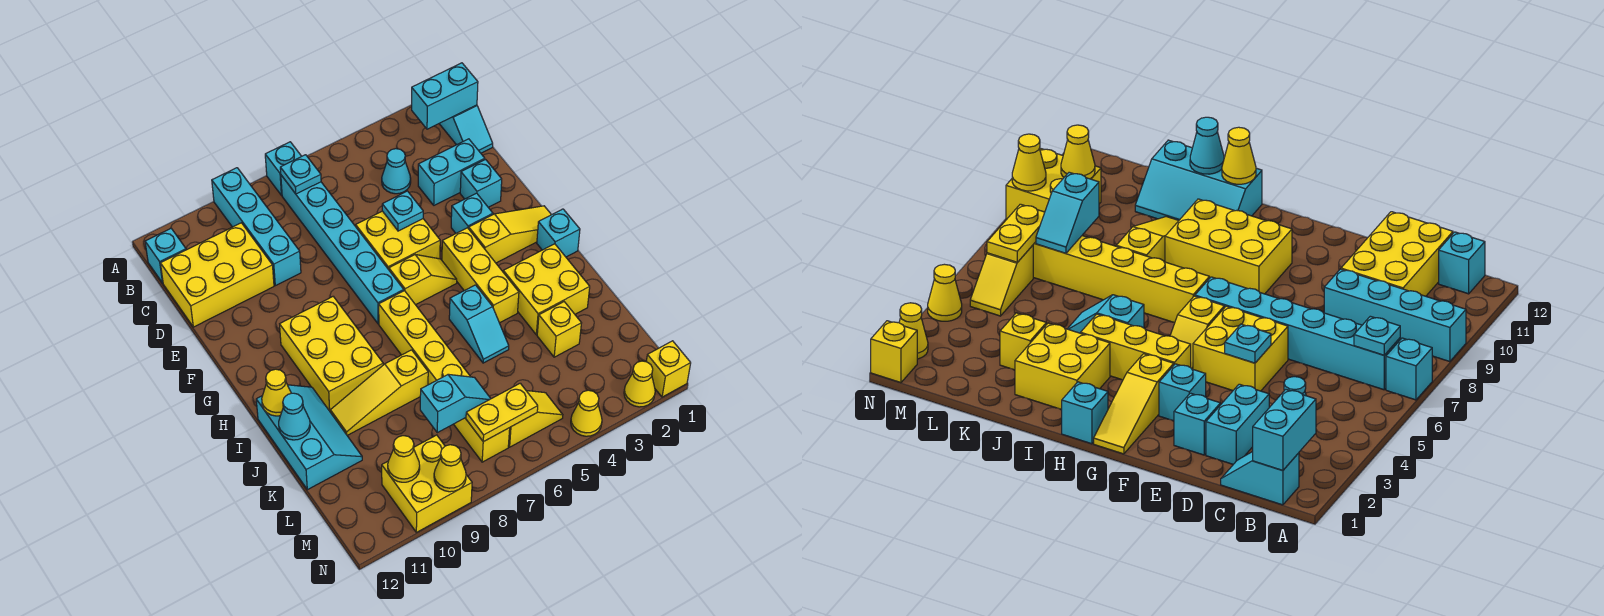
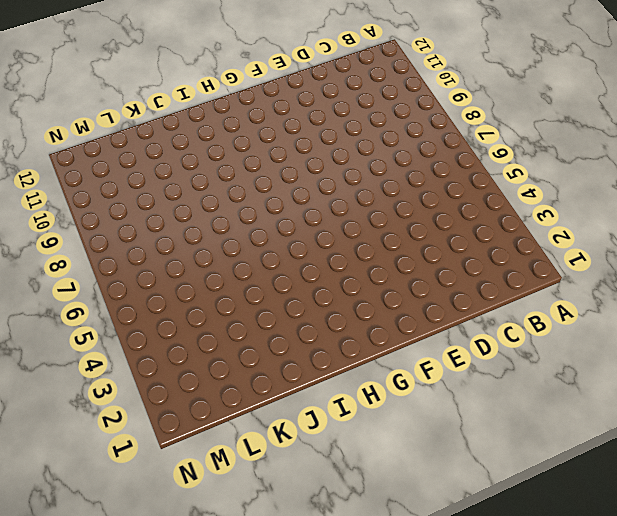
none -> cyan brick A7 level 1
none -> cyan brick A9:D9 level 1
none -> cyan slope B1:C1 level 1 top B
none -> cyan brick B7:G7 level 1

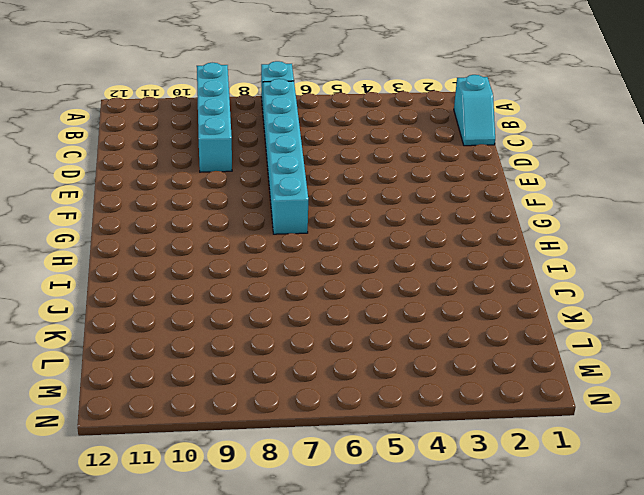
none -> cyan brick B12 level 1
none -> cyan cone C4 level 1
none -> yellow brick C10:D12 level 1
none -> cyan brick D2:D3 level 1

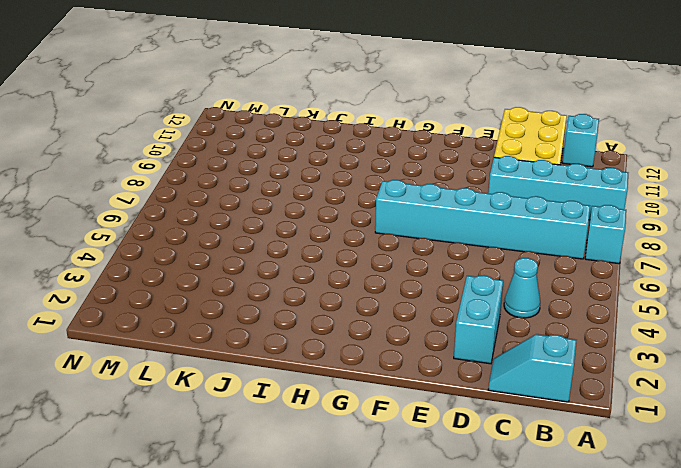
none -> cyan brick E2 level 1
none -> yellow brick E5:F6 level 1
none -> cyan brick F3 level 1
none -> yellow slope G1:G3 level 1 top 3

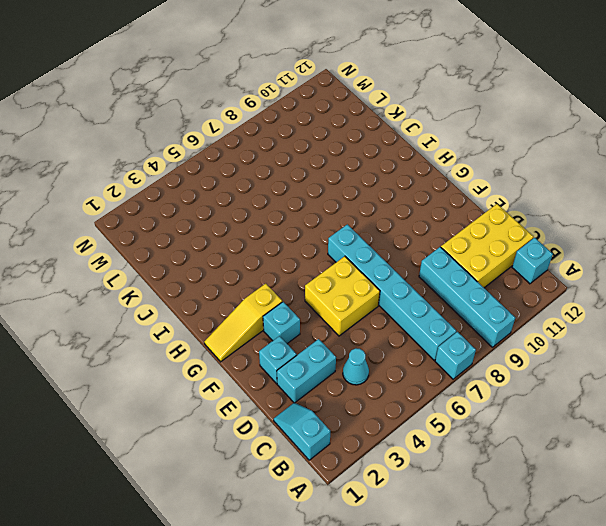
none -> yellow brick G4:I4 level 1
none -> yellow slope G5:G6 level 1 top 6
none -> yellow brick G9:I10 level 1
none -> cyan brick H1 level 1

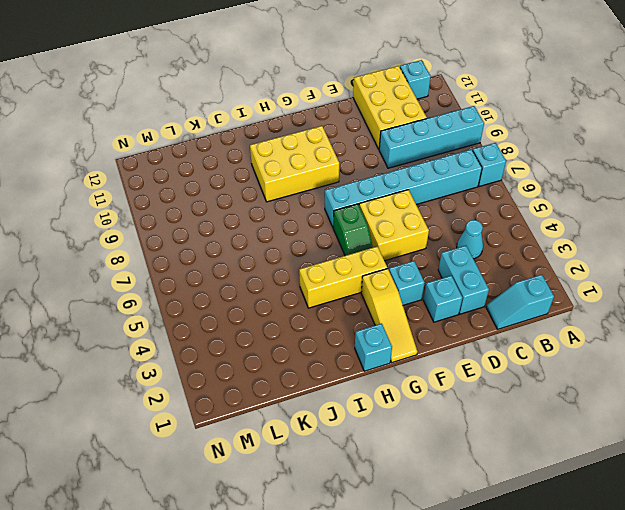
green slope G5:G6 level 1 top 6 -> yellow slope G5:G6 level 1 top 6
none -> yellow brick H7:M7 level 1
none -> yellow brick I2:J3 level 1
none -> cyan slope I5:J5 level 1 top I
none -> cyan slope I11:K12 level 1 top 12

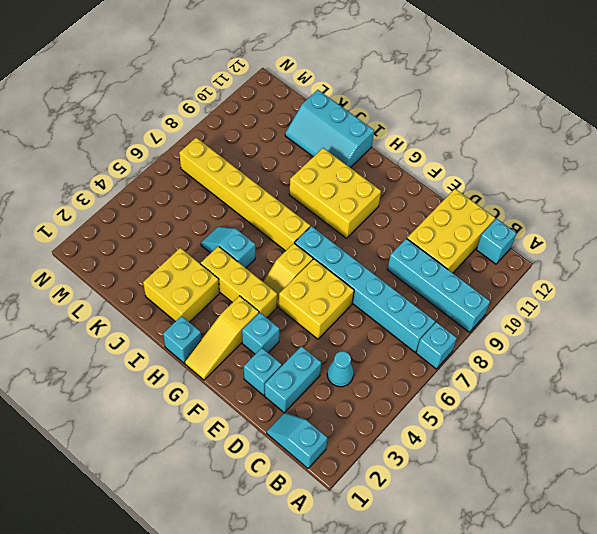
none -> yellow slope J8:J10 level 1 top 8
none -> yellow brick K3 level 1
none -> yellow slope M5:M6 level 1 top 6
none -> yellow brick M9:N10 level 1

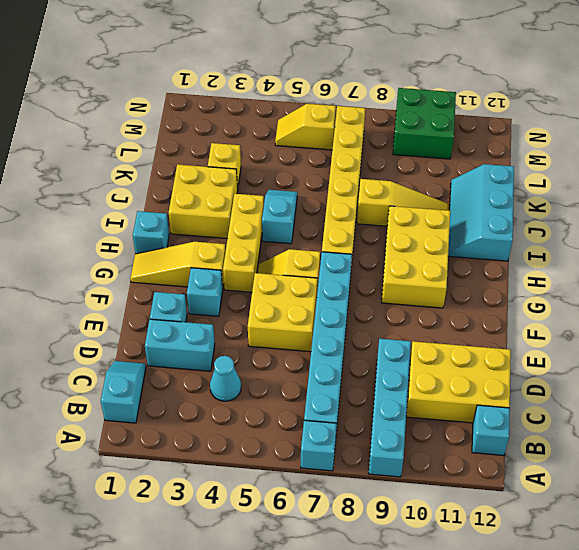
green brick M9:N10 level 1 -> yellow brick M9:N10 level 1
none -> yellow brick N1 level 1
none -> yellow cone N2 level 1
none -> yellow cone N4 level 1
none -> cyan brick B1:B2 level 2

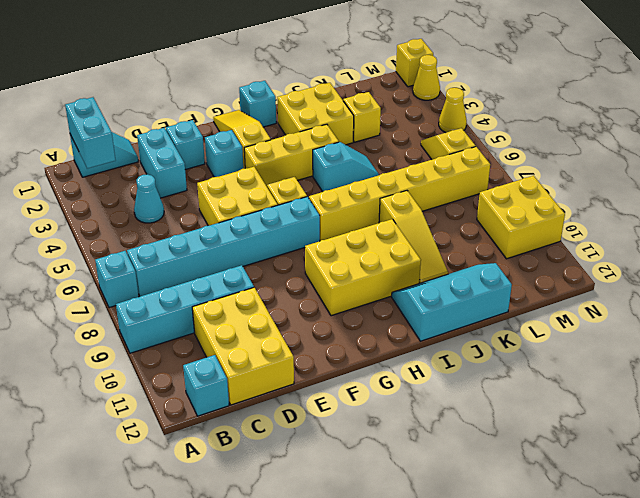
none -> cyan plate B7 level 2
none -> cyan plate E5 level 2
none -> yellow cone I12 level 2
none -> cyan cone J12 level 2

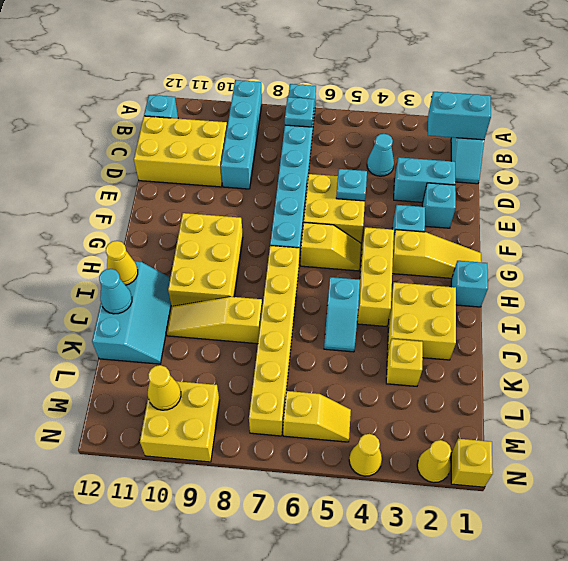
none -> cyan slope L7:L8 level 2 top 8
none -> yellow plate M6:M7 level 2
none -> yellow cone N9 level 2

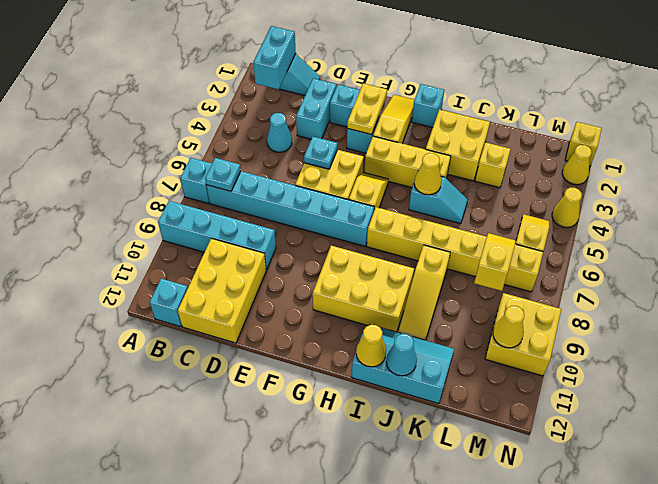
yellow plate F2:F3 level 2 -> yellow plate M6:M7 level 2
yellow cone I5 level 2 -> yellow cone N9 level 2
yellow slope L7:L8 level 2 top 8 -> cyan slope L7:L8 level 2 top 8

